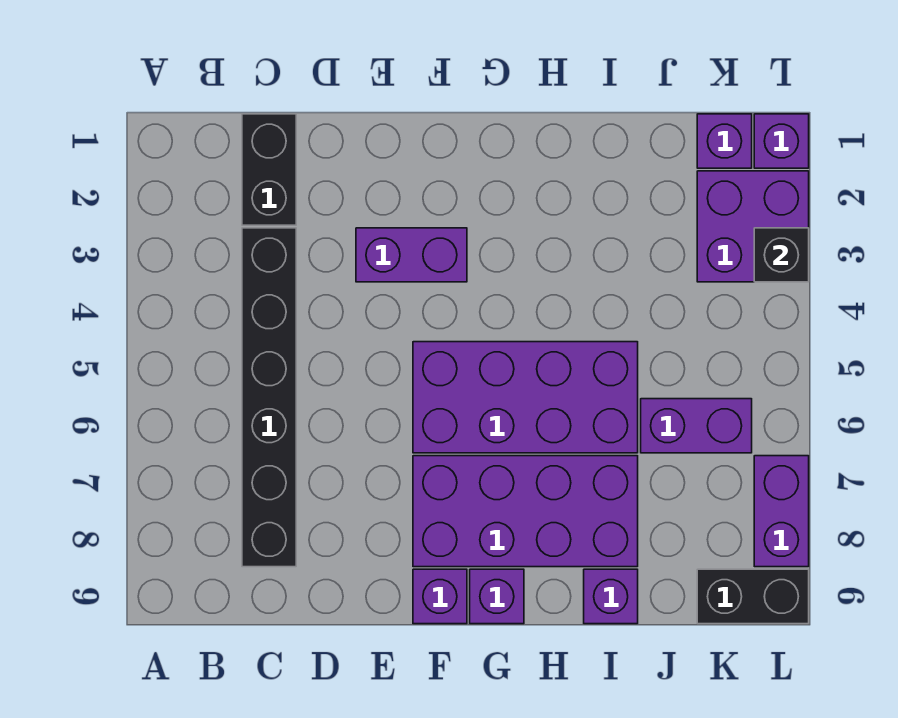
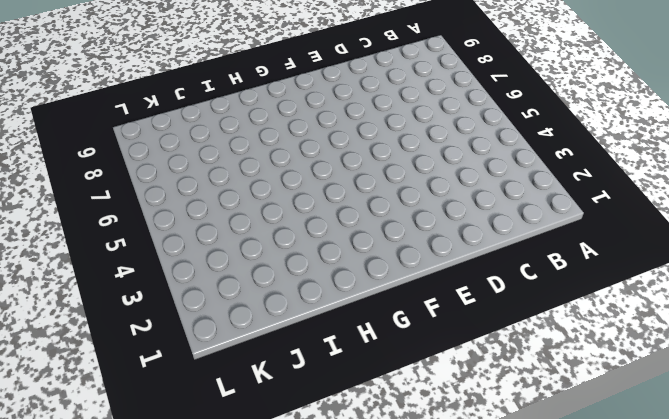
none -> black brick C1:C2 level 1
none -> black brick C3:C8 level 1
none -> purple brick E3:F3 level 1

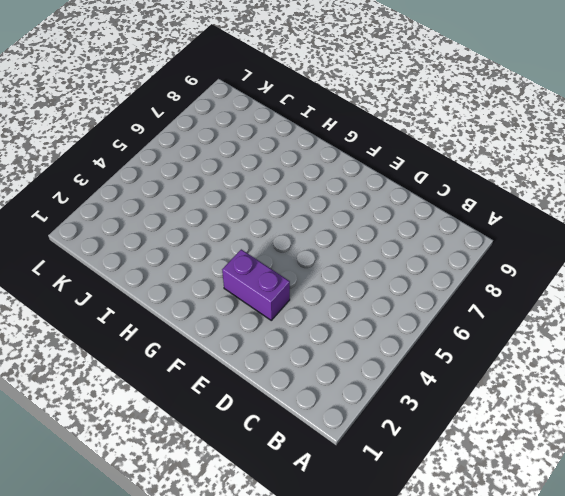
none -> black brick C1:C2 level 1
none -> black brick C3:C8 level 1
none -> purple brick F5:I6 level 1

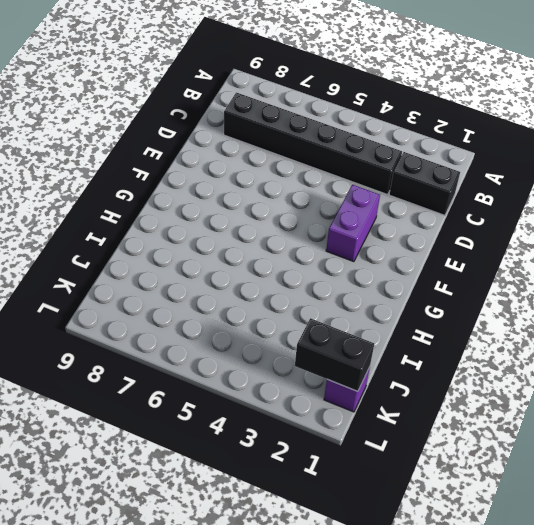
black brick K1:K2 level 2 -> black brick K9:L9 level 1
none -> purple brick F5:I6 level 1
none -> purple brick F7:I8 level 1
none -> purple brick F9 level 1

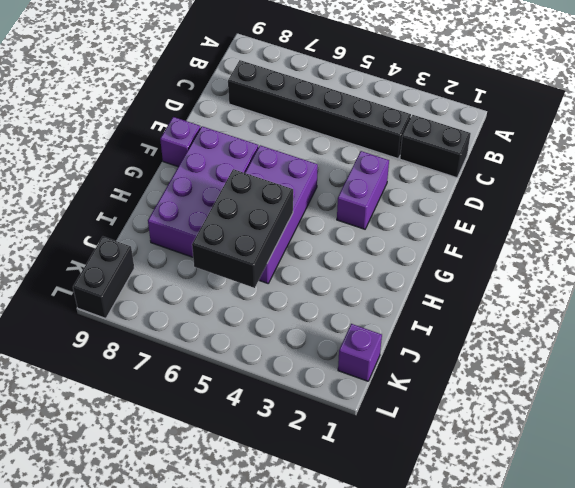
black brick H5:J6 level 2 -> none
none -> purple brick G9 level 1
none -> purple brick I9 level 1
none -> purple brick J6:K6 level 1

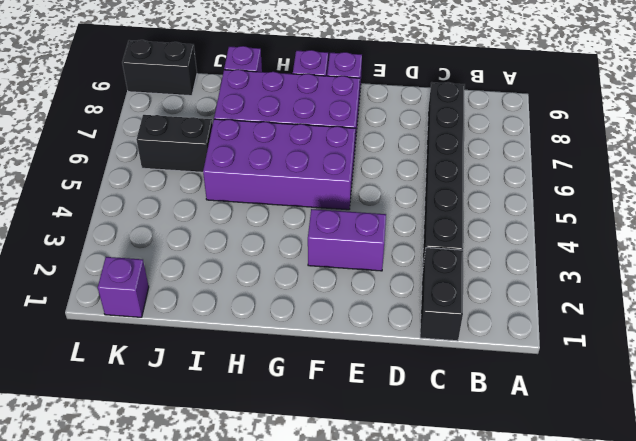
black brick J6:K6 level 1 -> purple brick J6:K6 level 1
none -> purple brick K2:L3 level 1
none -> purple brick L1 level 1
none -> purple brick L7:L8 level 1

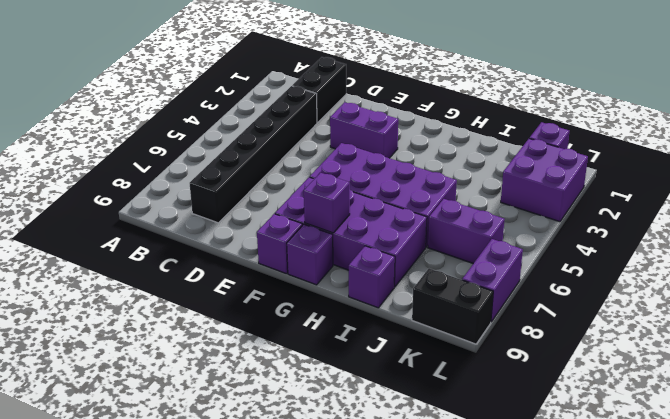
purple brick G8 level 2 -> purple brick L1 level 1
none -> black brick L3 level 2

